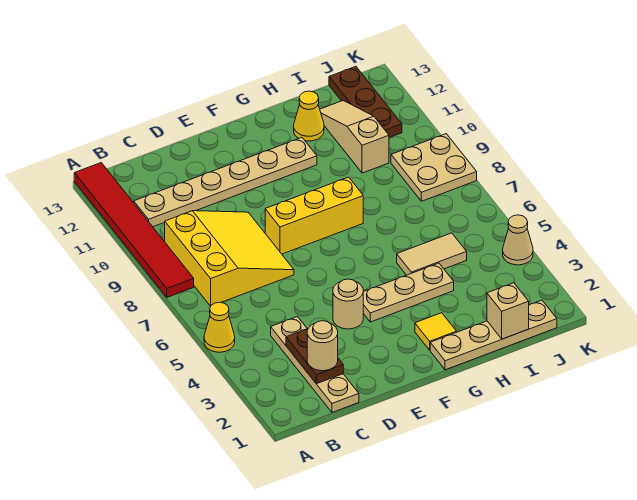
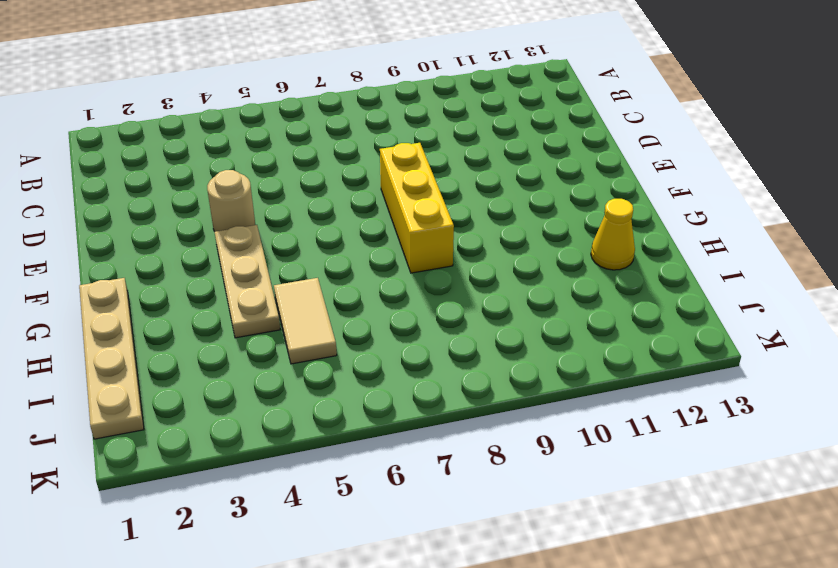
none -> yellow cone A5 level 1
none -> red tile A8:A13 level 1
none -> yellow slope B7:D9 level 1 top B

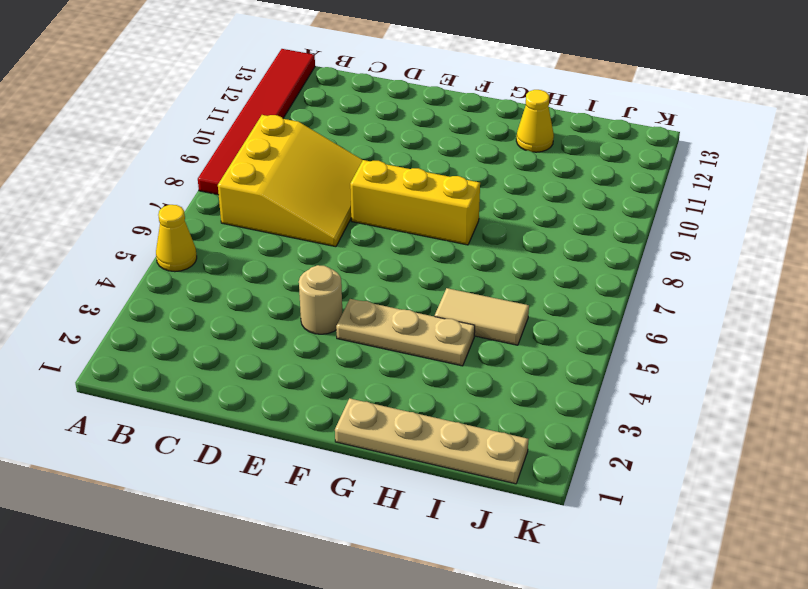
none -> tan plate B11:G11 level 1
none -> tan plate C1:C4 level 1
none -> yellow tile G2 level 1

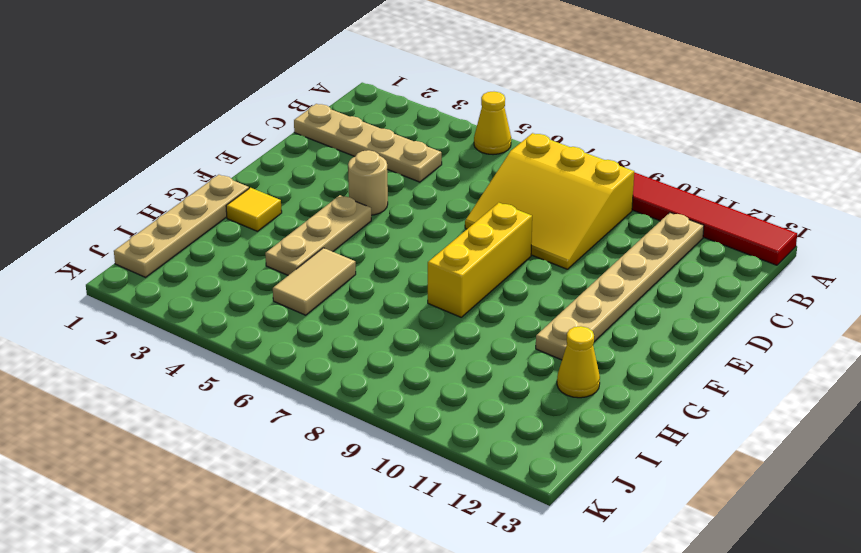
none -> tan slope I10:I12 level 1 top 10
none -> tan plate J8:K9 level 1
none -> brown plate J11:J13 level 1

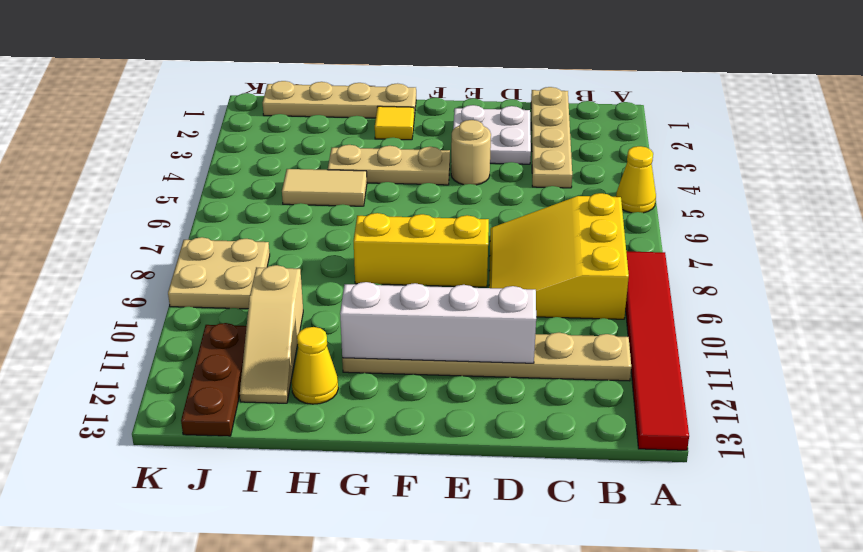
white plate D2:E3 level 1 -> none
white brick D11:G11 level 2 -> none
none -> tan cone K4 level 1
none -> brown plate C2:C3 level 2
none -> tan brick I1 level 2

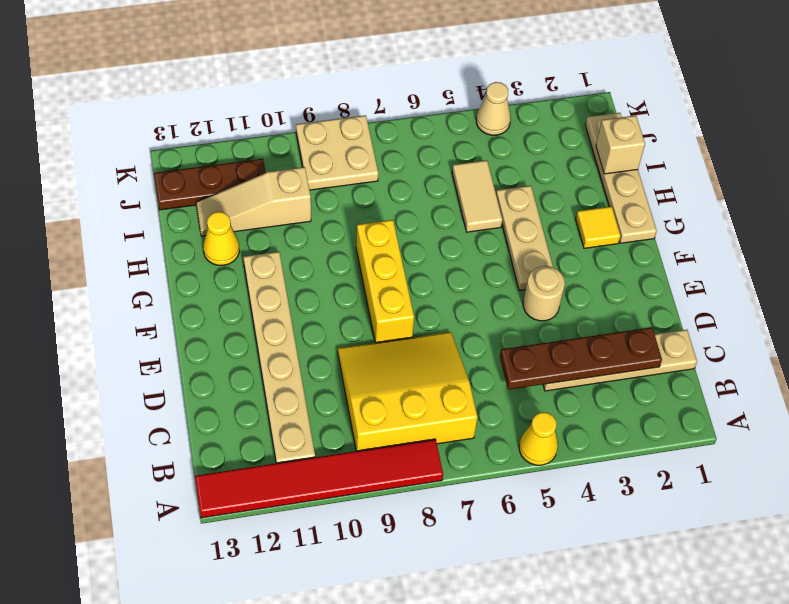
brown plate C2:C5 level 2 -> brown plate C2:C3 level 2
none -> tan round brick C2 level 3

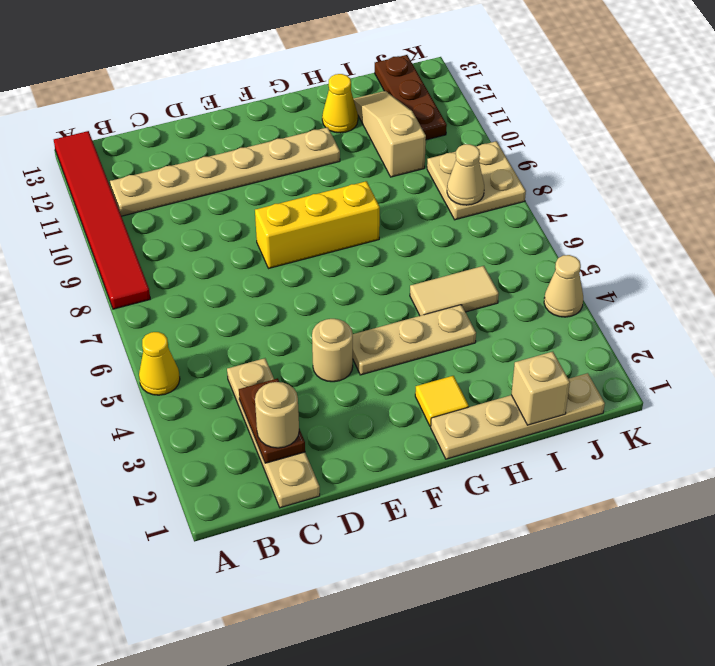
tan cone J8 level 2 -> none
none -> yellow slope B7:D9 level 1 top B

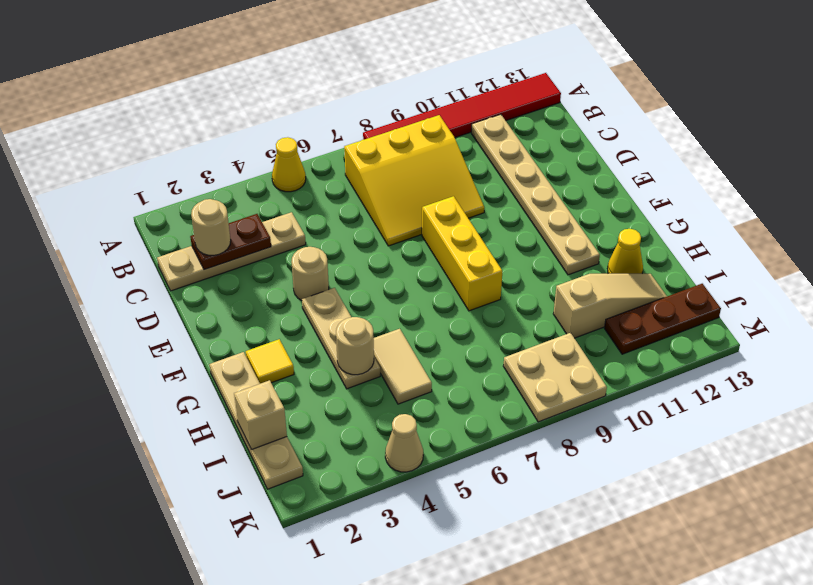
tan round brick H4 level 2 -> none

